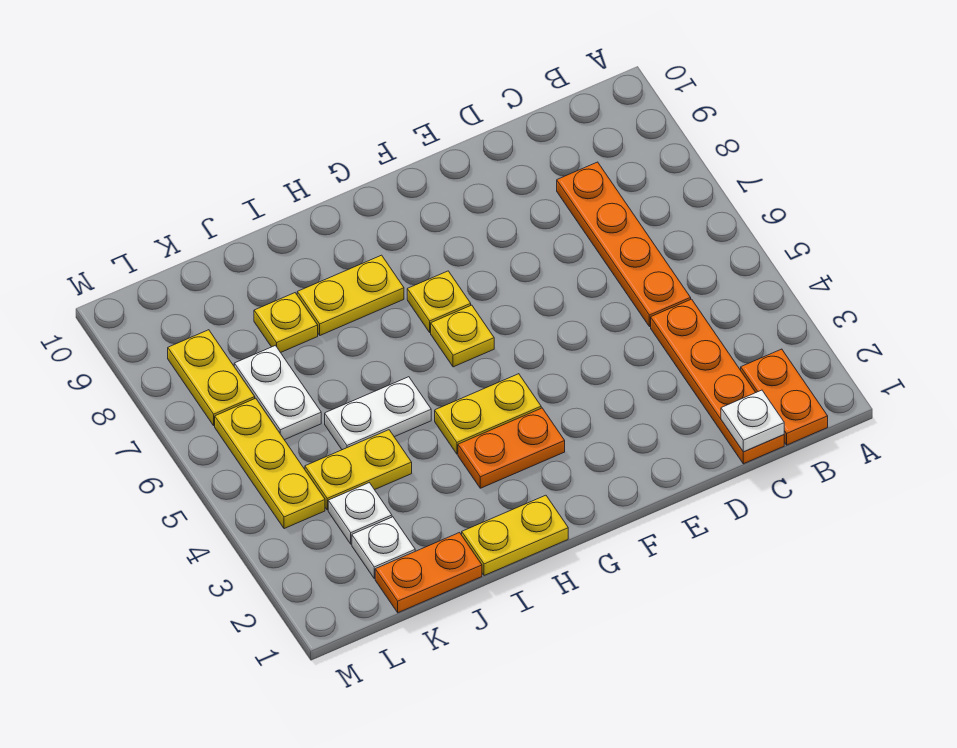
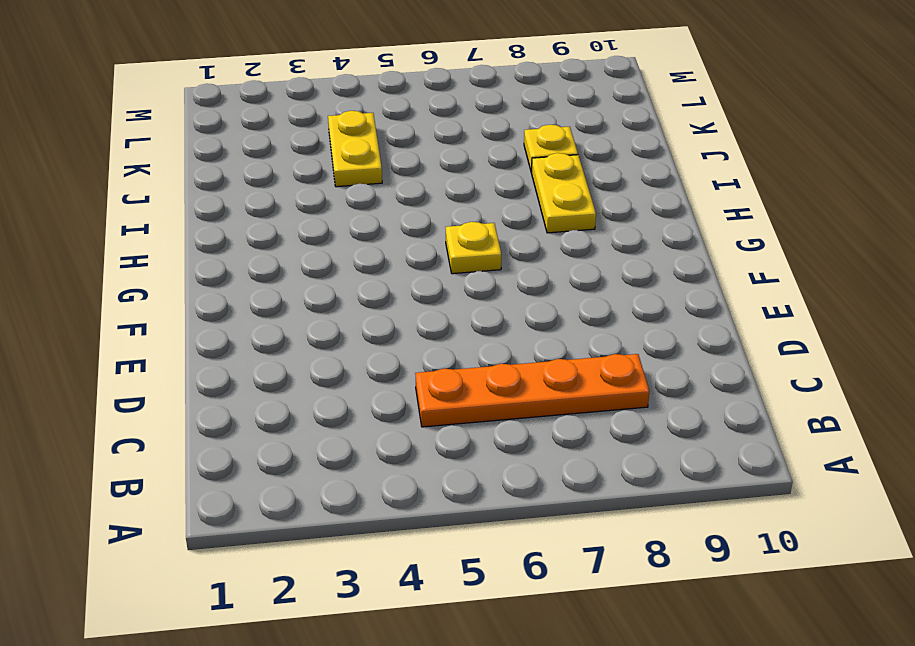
none -> orange plate B1:B2 level 1
none -> orange plate C1:C4 level 1
none -> orange plate G3:H3 level 1

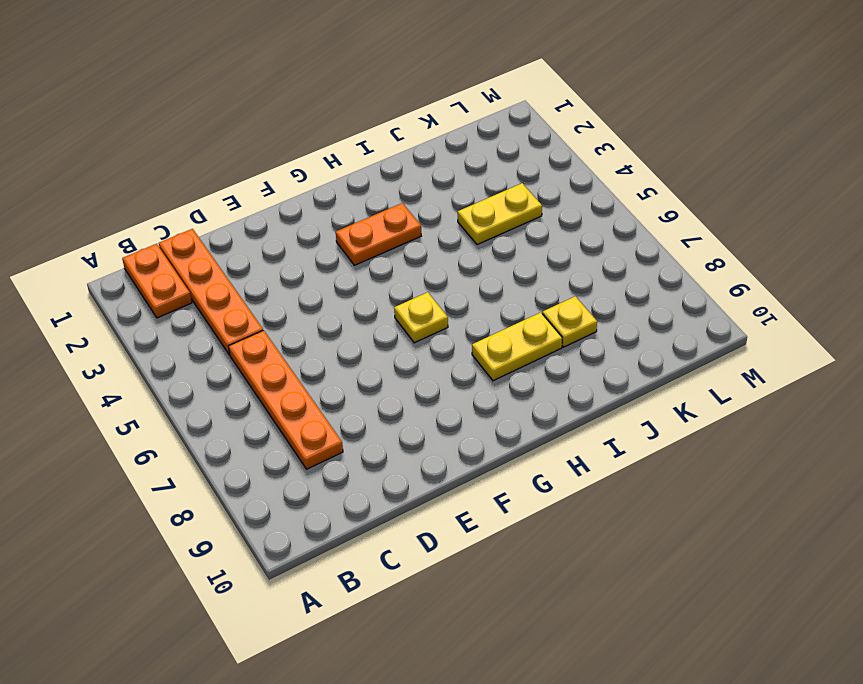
none -> yellow plate G4:H4 level 1
none -> yellow plate G7 level 1
none -> yellow plate H1:I1 level 1

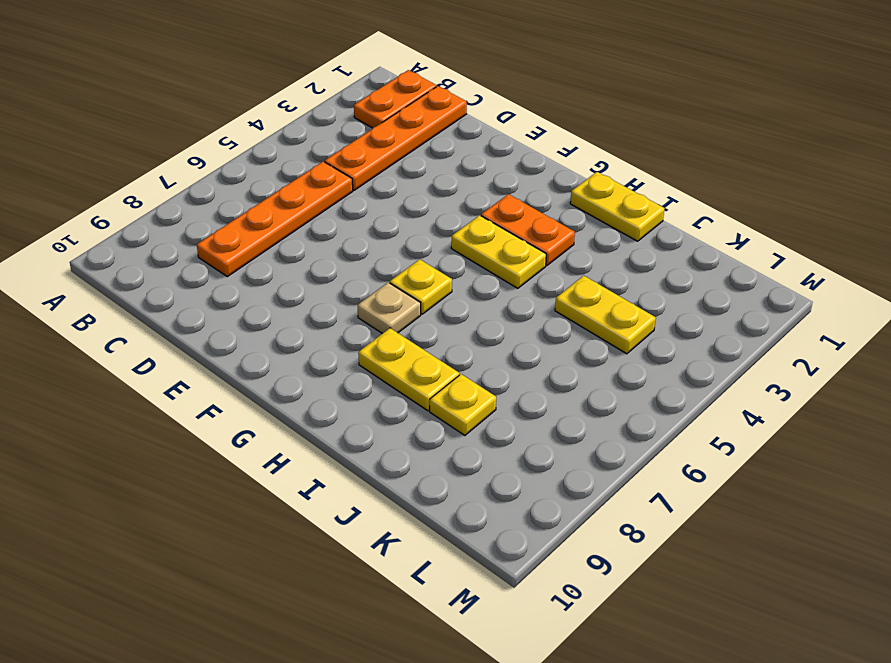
tan plate G7 level 1 -> yellow plate G7 level 1
none -> white plate I5:J5 level 1
none -> orange plate J1:K1 level 1
none -> white plate K2 level 1

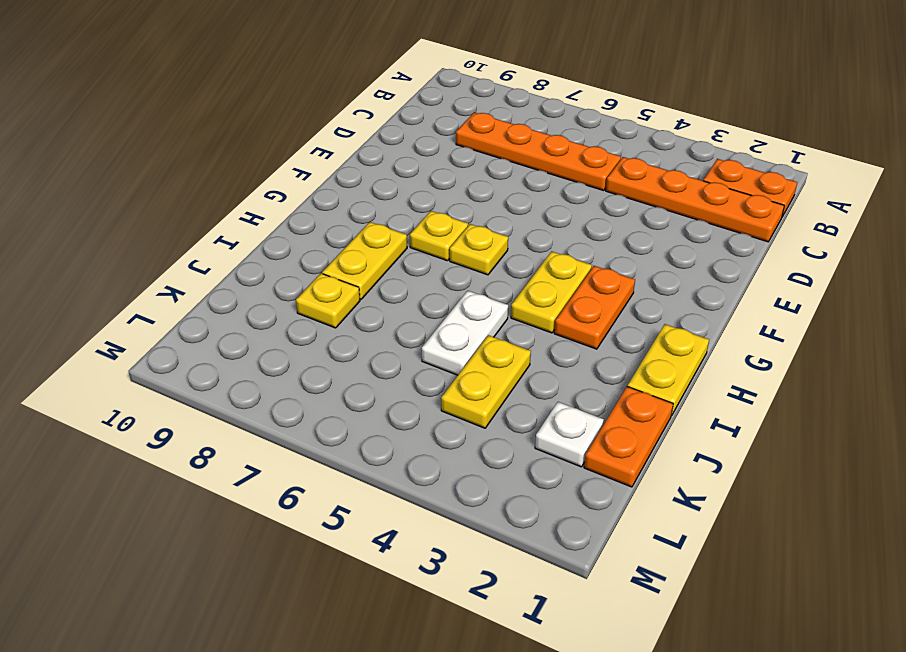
none -> white plate K3 level 1
none -> white plate K6:K7 level 1
none -> yellow plate L4:L6 level 1

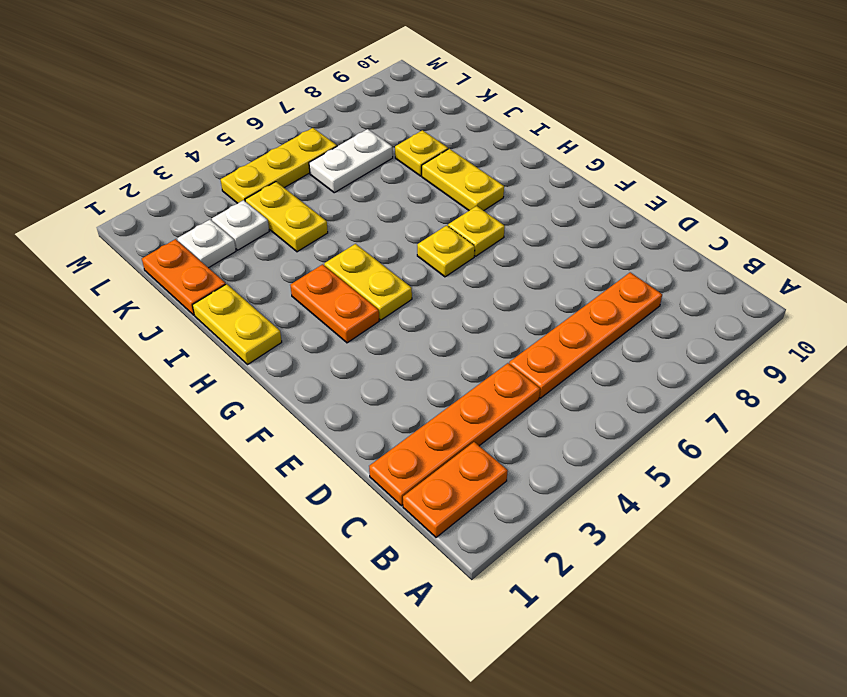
none -> white plate I5:J5 level 1
none -> yellow plate L7:L8 level 1
none -> white plate C1 level 2

